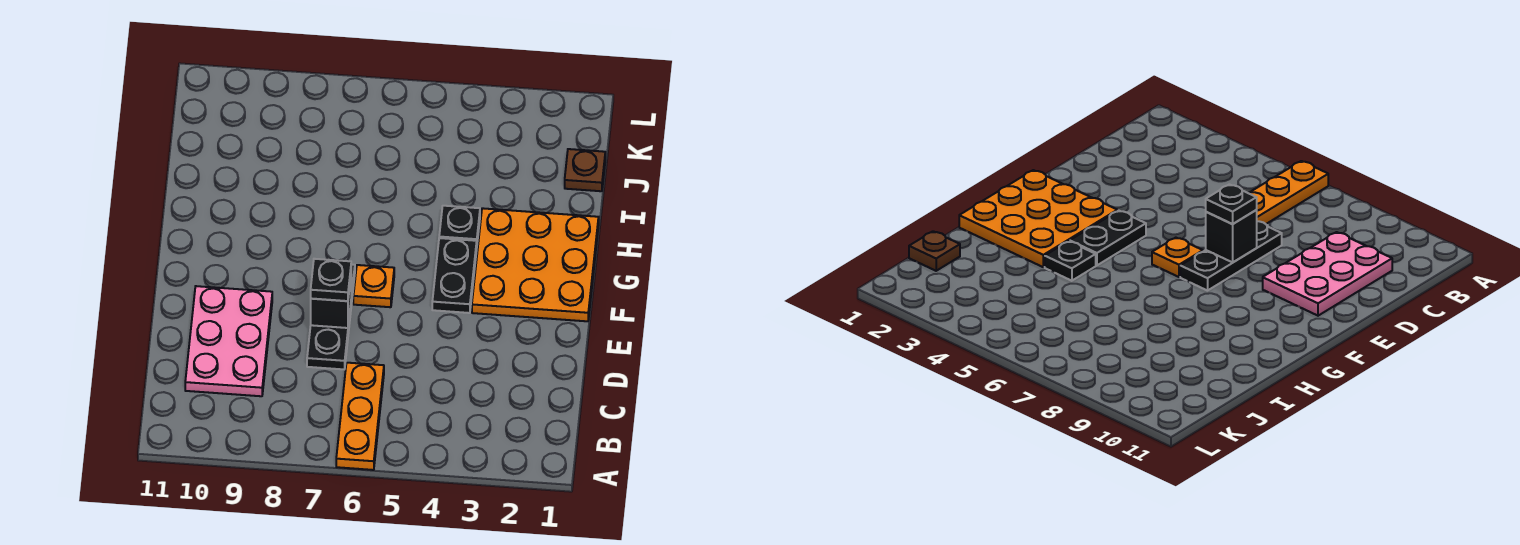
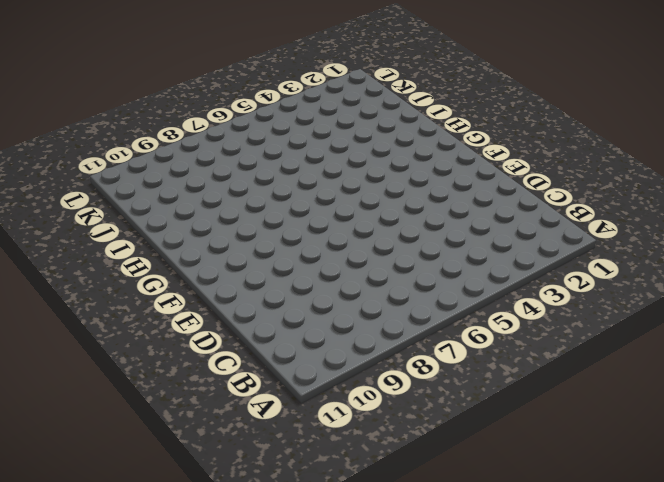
none -> orange plate A6:C6 level 1
none -> pink plate C9:E10 level 1

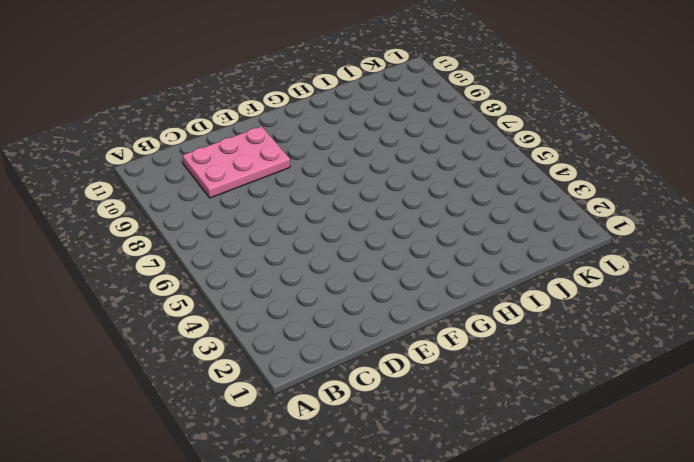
none -> orange plate A6:C6 level 1
none -> black plate D7:F7 level 1

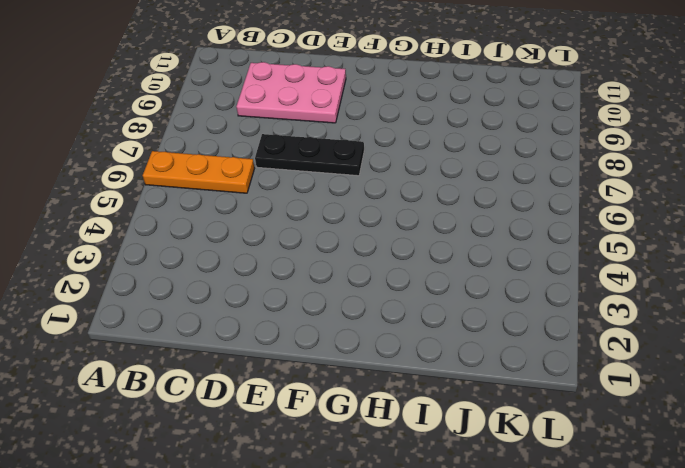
none -> orange plate F1:H3 level 1
none -> black plate F4:G4 level 1

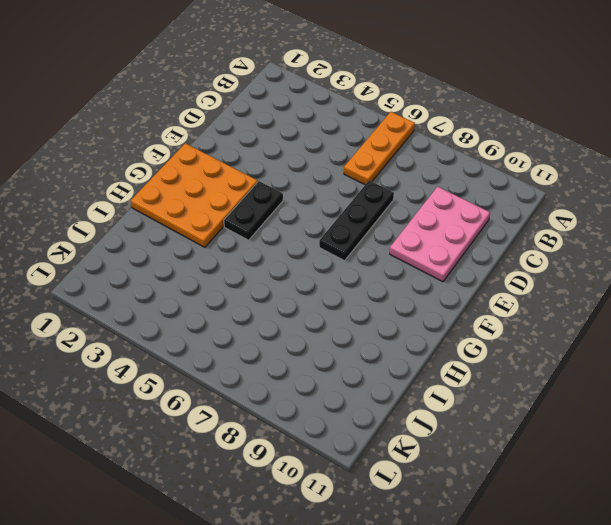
none -> orange plate F6 level 1
none -> black plate H4 level 1

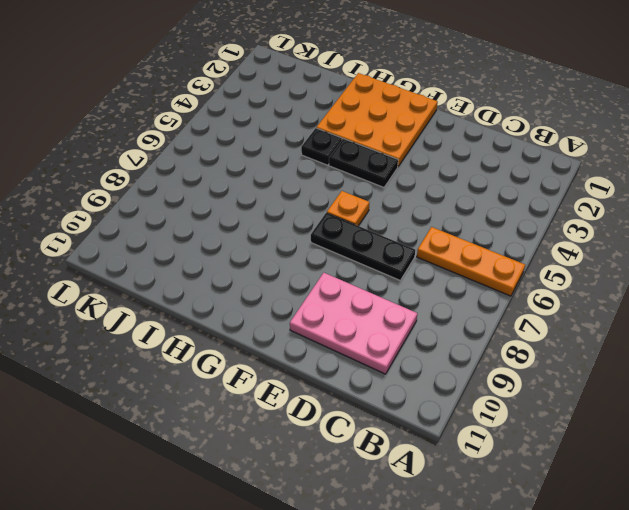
none -> brown plate J1 level 1
none -> black brick E7 level 2

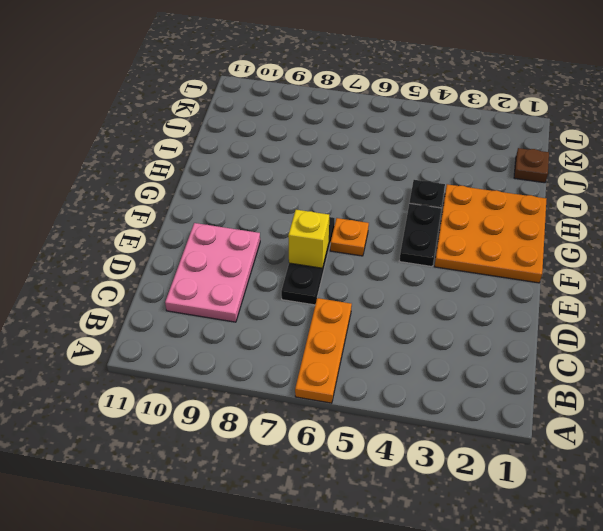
yellow brick E7 level 2 -> black brick E7 level 2
none -> black plate E7 level 3

